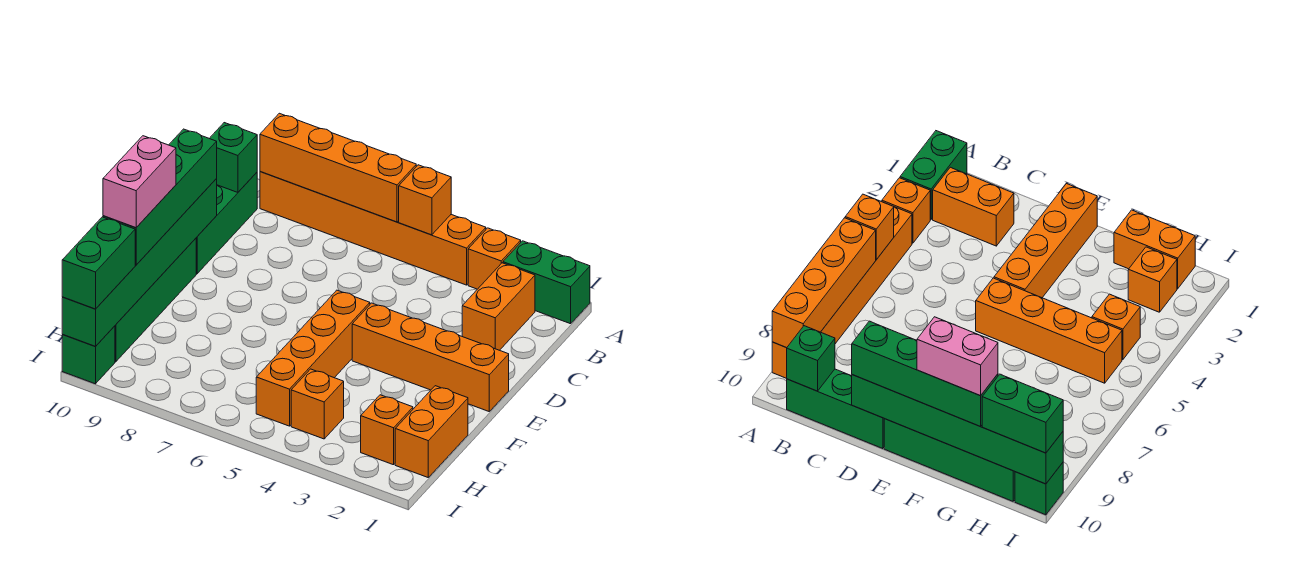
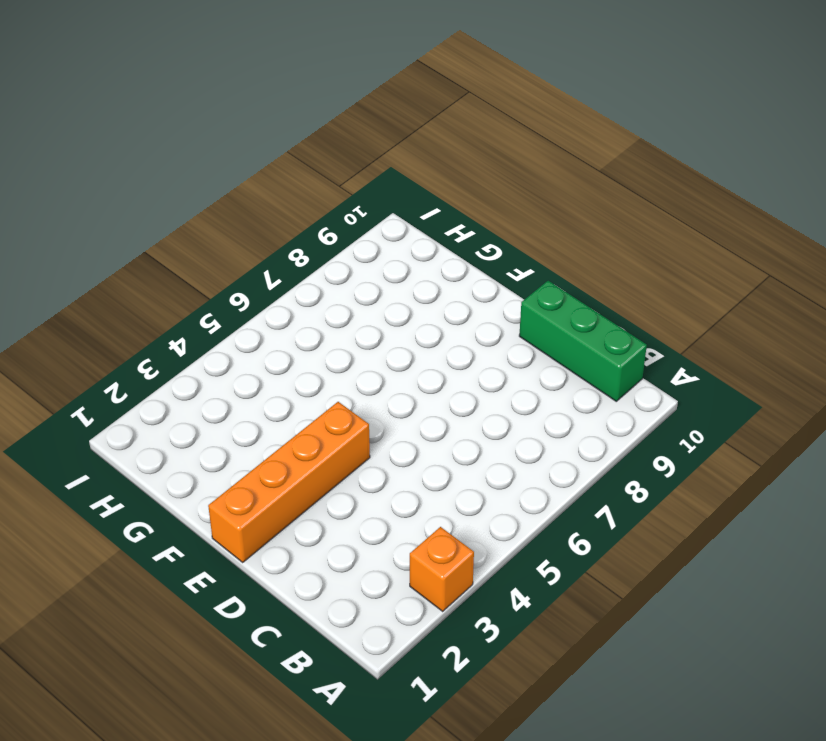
none -> green brick A1:A2 level 1
none -> orange brick A4:A9 level 1
none -> orange brick B2:C2 level 1

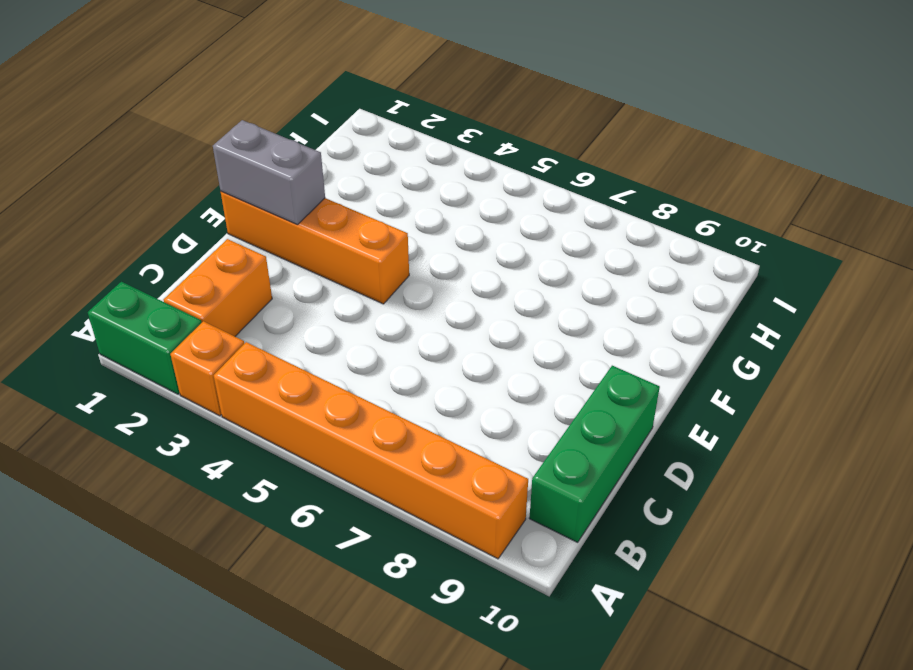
grey brick E1:E2 level 2 -> none
none -> orange brick E5:H5 level 1
none -> green brick E10:H10 level 1
none -> orange brick G1:H1 level 1

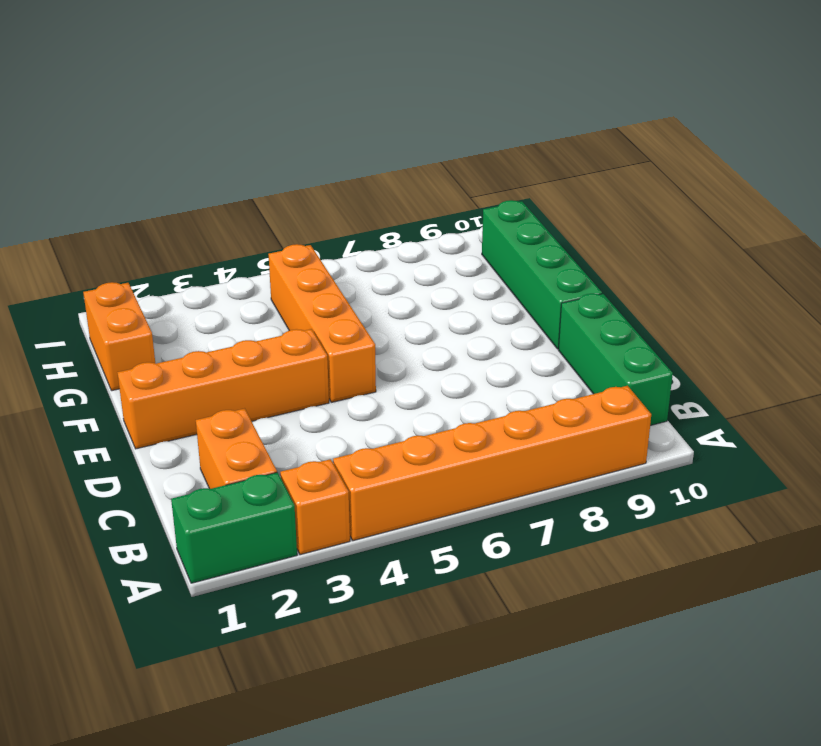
none -> orange brick H2 level 1
none -> orange brick H4 level 1
none -> green brick I10 level 1

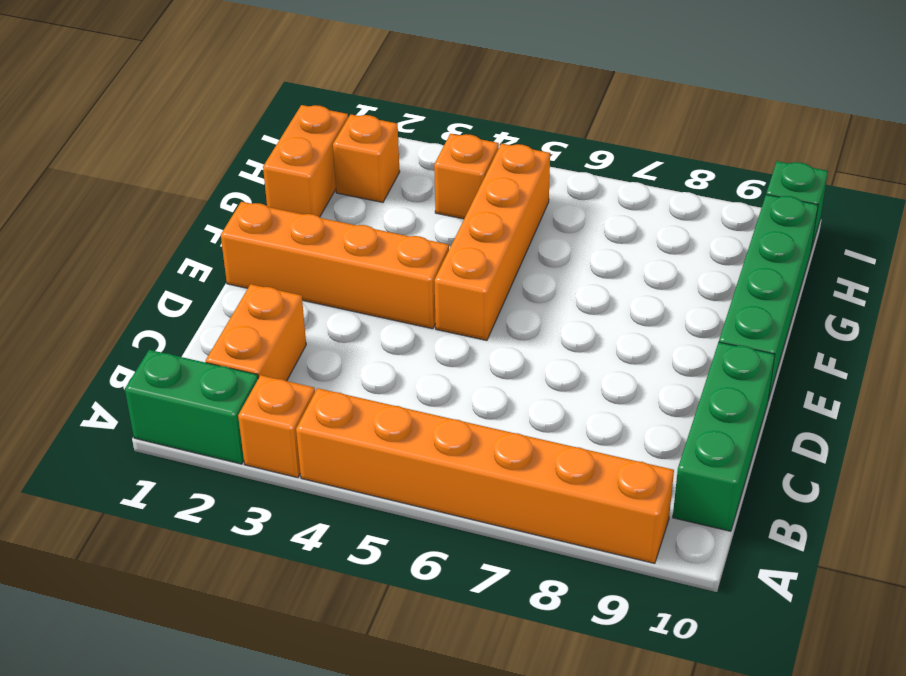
none -> orange brick A5 level 2
none -> orange brick A6:A9 level 2
none -> green brick B10 level 2

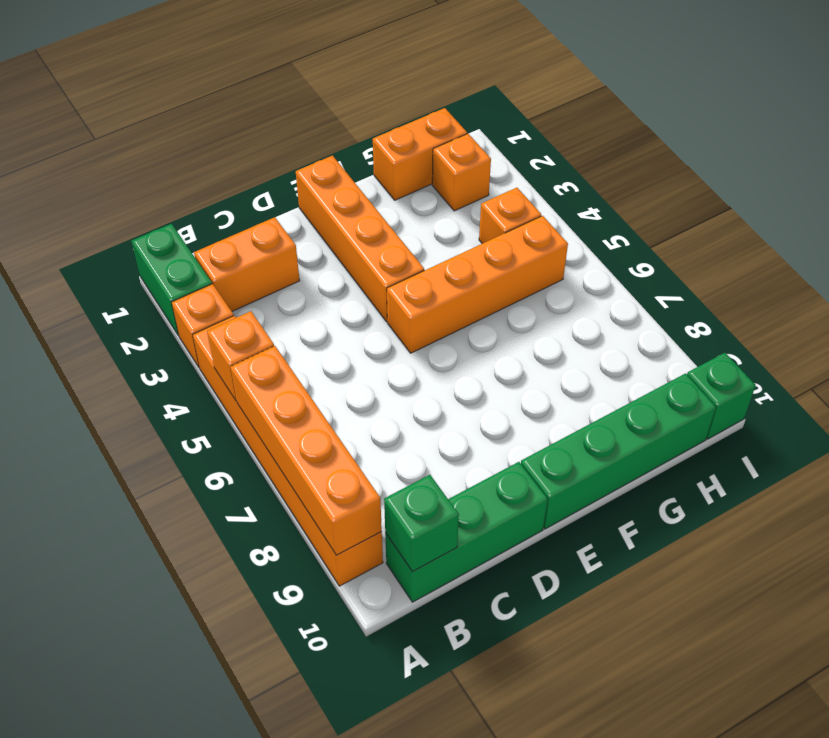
none -> green brick D10:I10 level 2
none -> green brick D10:G10 level 3
none -> green brick H10:I10 level 3

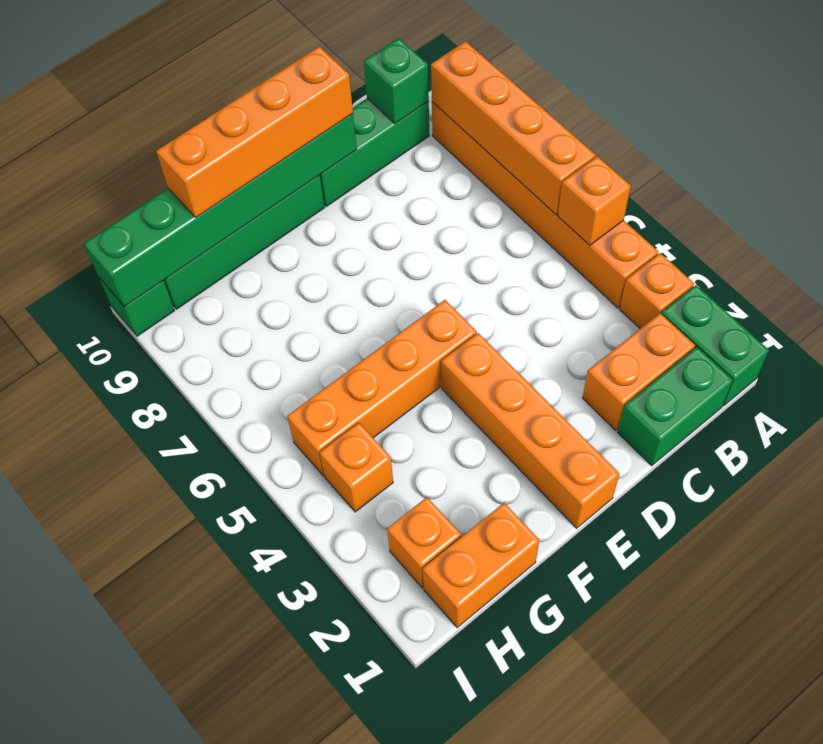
green brick B1:C1 level 1 -> green brick H10:I10 level 3
orange brick D10:G10 level 3 -> green brick D10:G10 level 3
none -> pink brick F10:G10 level 4

